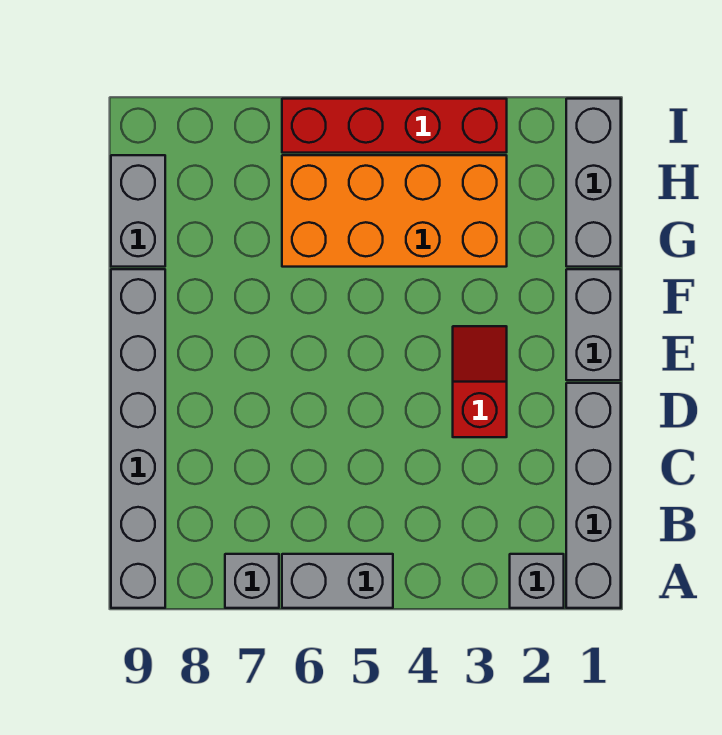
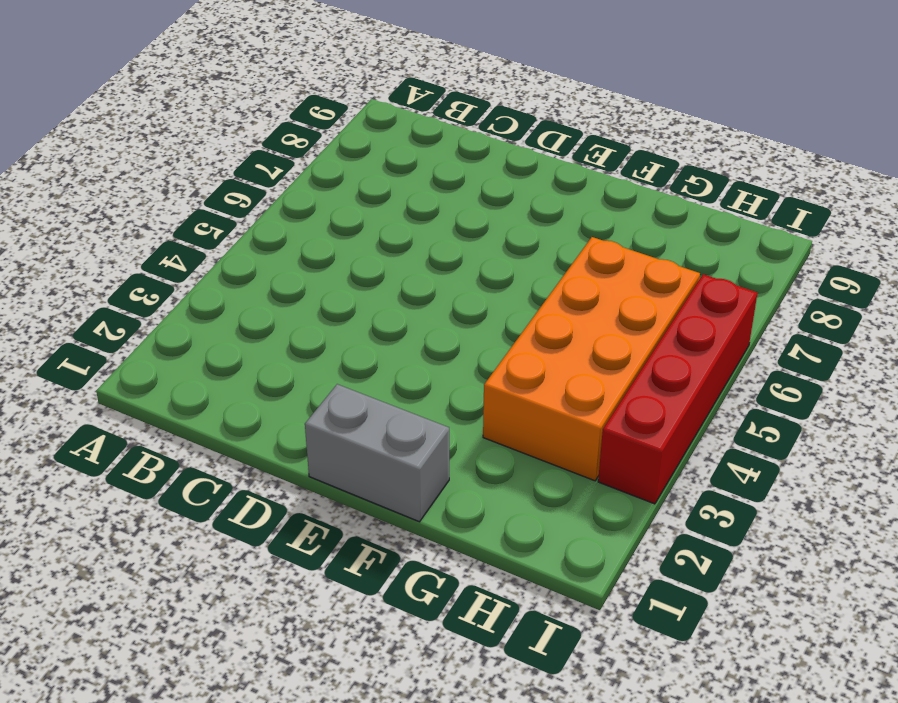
none -> grey brick A1:D1 level 1
none -> grey brick A2 level 1

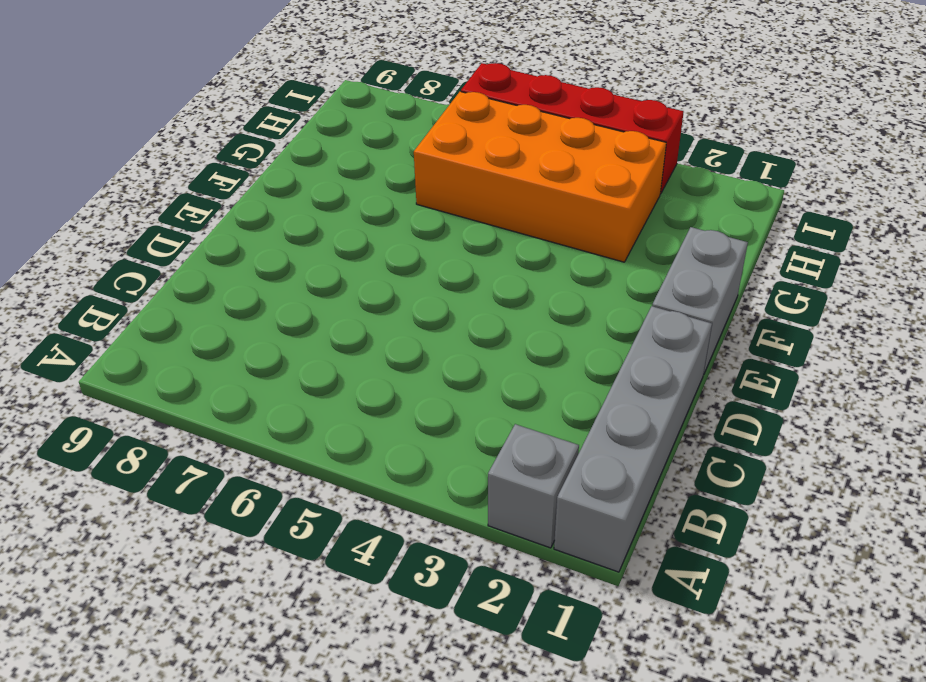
none -> grey brick A5:A6 level 1
none -> grey brick A7 level 1

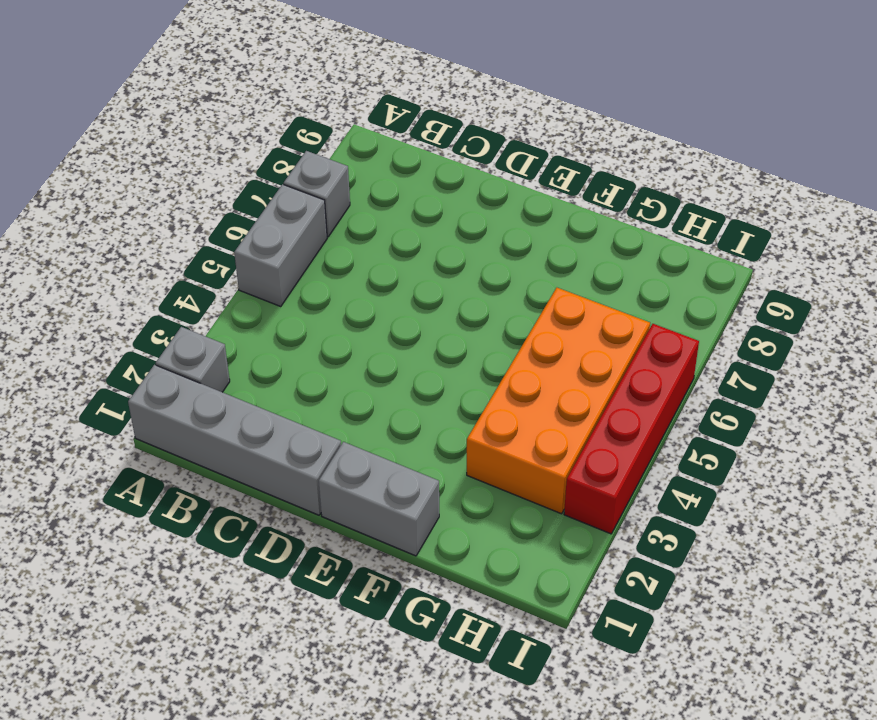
none -> grey brick A9:F9 level 1
none -> red slope D3:E3 level 1 top D

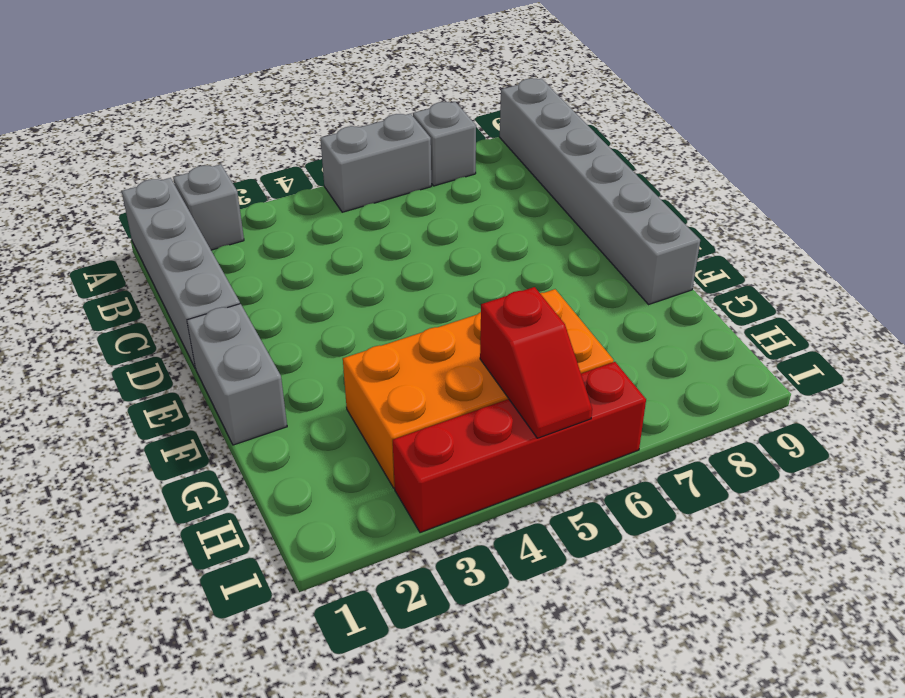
red slope H5:I5 level 2 top H -> red slope D3:E3 level 1 top D
none -> grey brick G1:I1 level 1
none -> grey brick G9:H9 level 1

